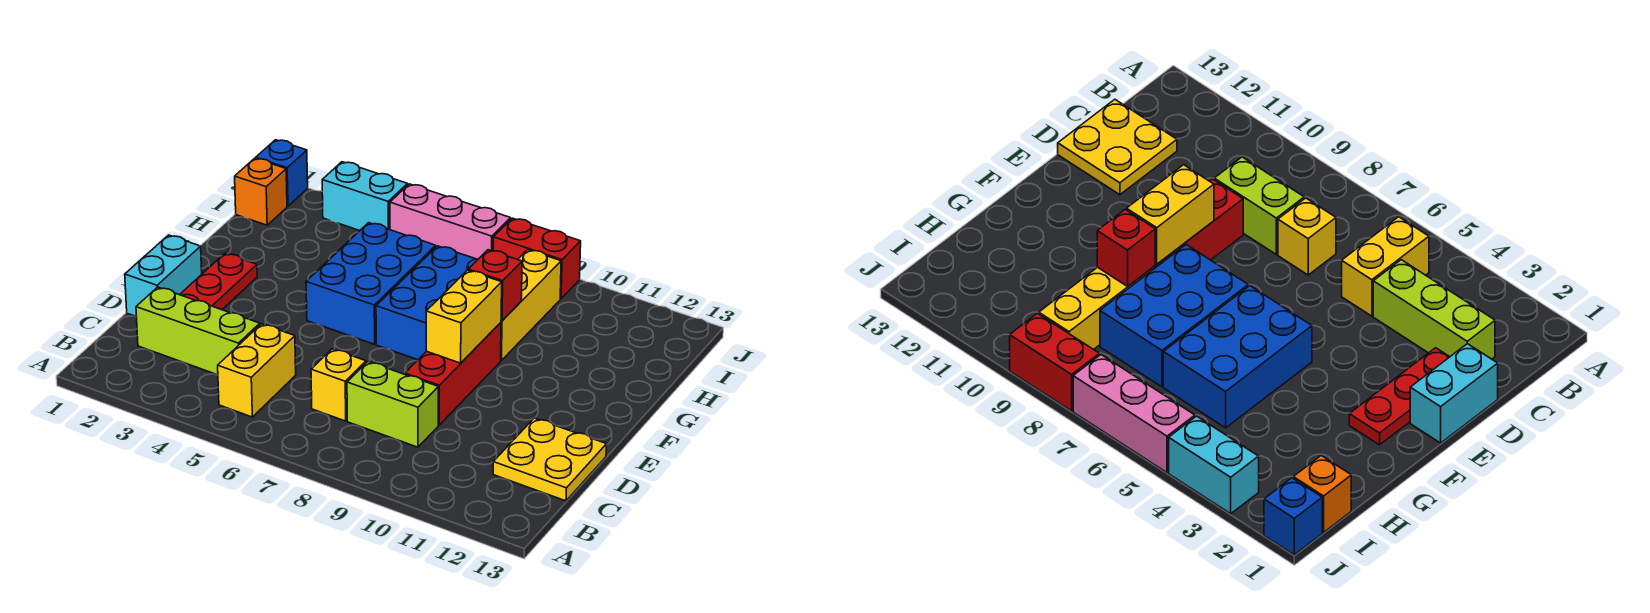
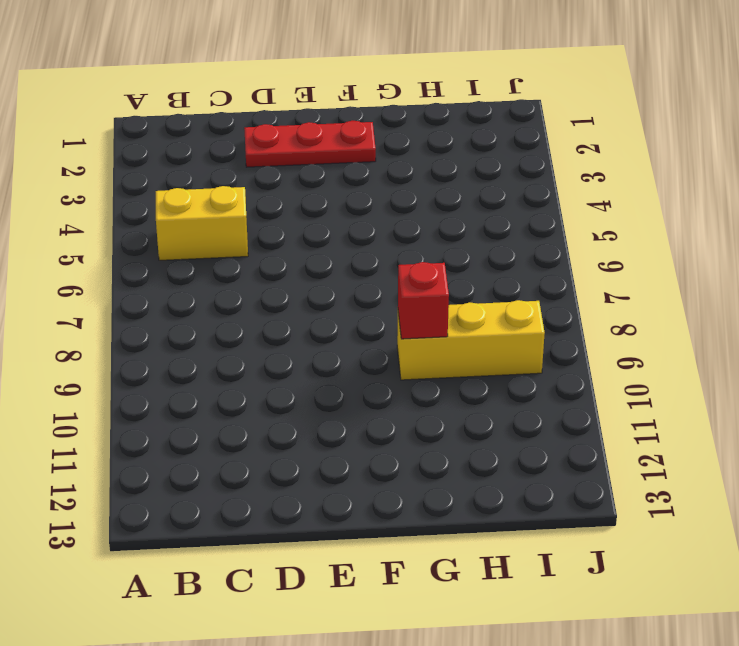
none -> lime brick C2:C4 level 1
none -> yellow brick C7 level 1
none -> lime brick C8:C9 level 1

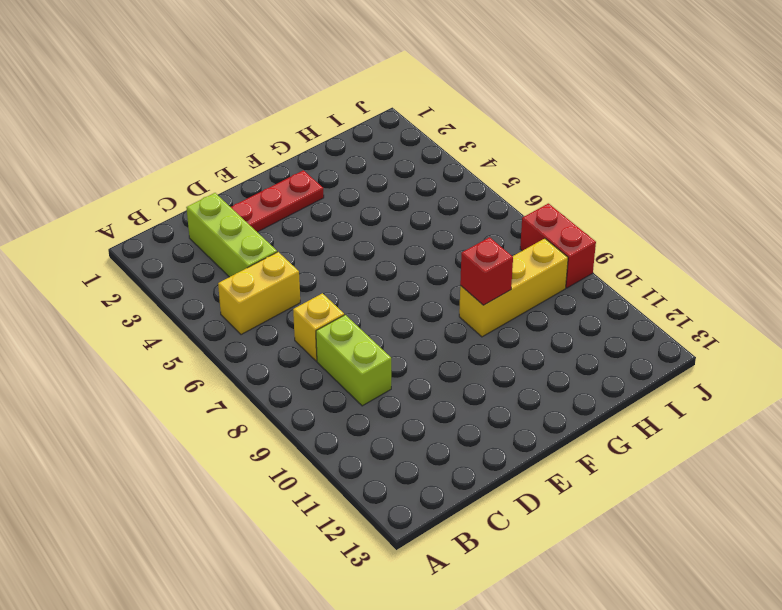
none -> yellow plate C12:D13 level 1
none -> cyan brick D1:E1 level 1
none -> red brick D9:F9 level 1

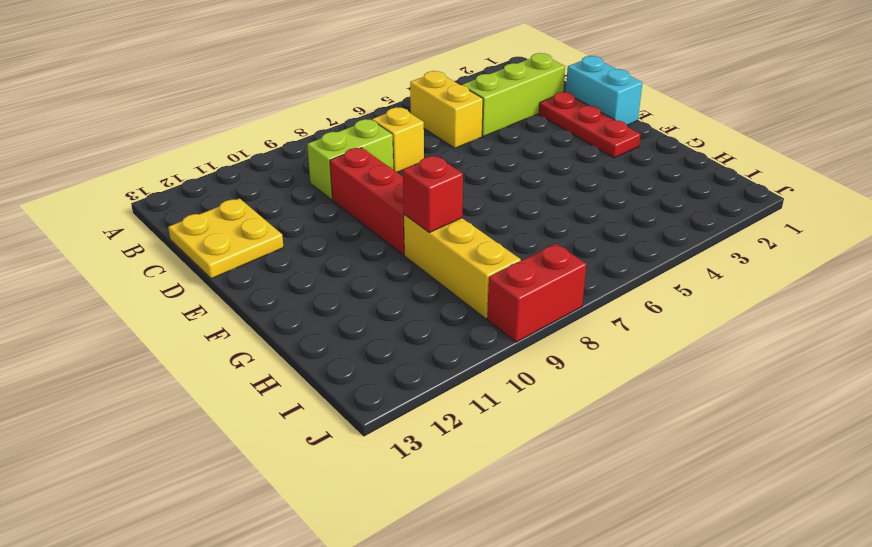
none -> blue brick F5:H6 level 1
none -> blue brick F7:H8 level 1
none -> orange brick I1 level 1

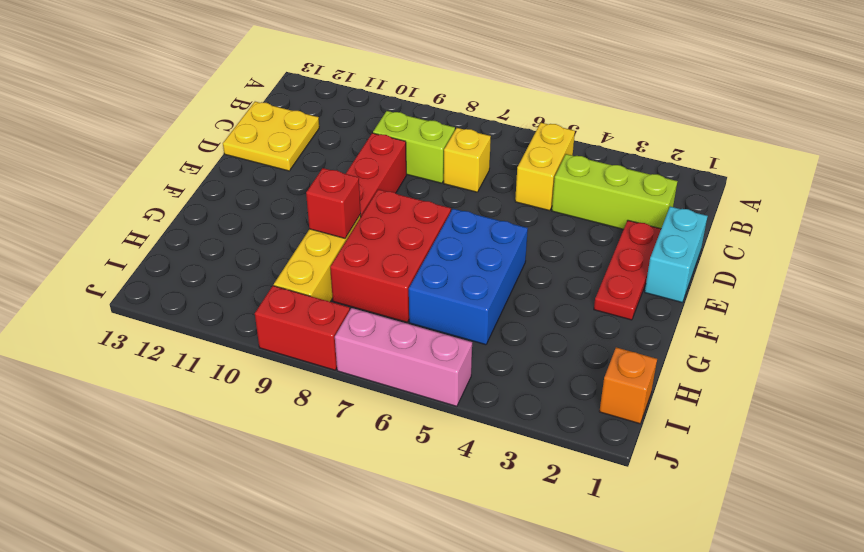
red brick F7:H8 level 1 -> blue brick F7:H8 level 1
none -> blue brick J1 level 1
none -> cyan brick J3:J4 level 1
none -> yellow brick E9:F9 level 2

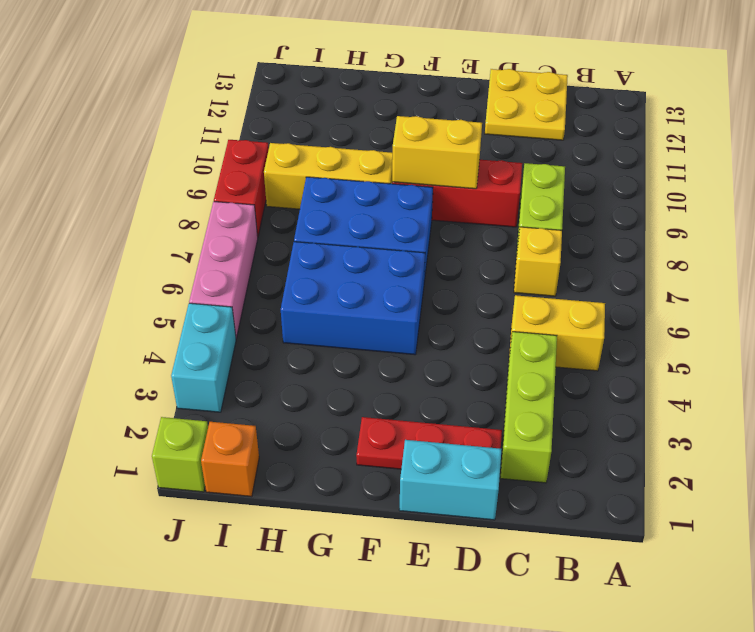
lime brick J1 level 1 -> blue brick J1 level 1
none -> red brick G9 level 2

